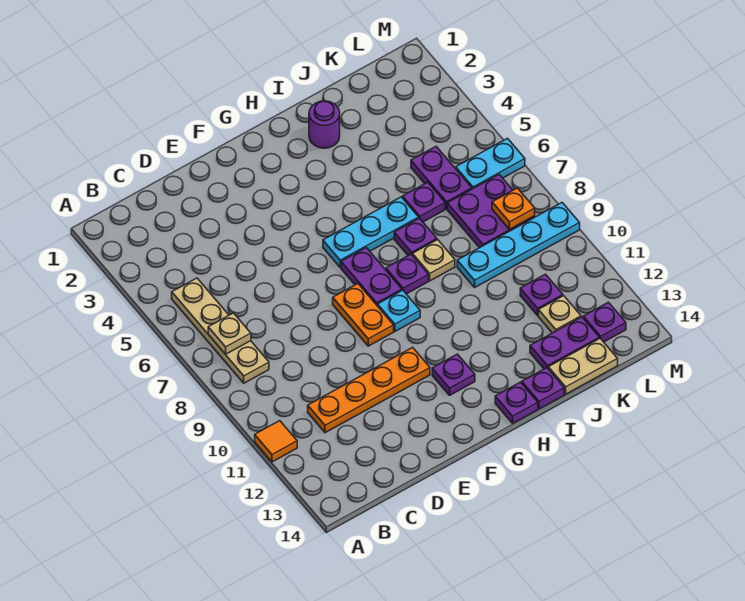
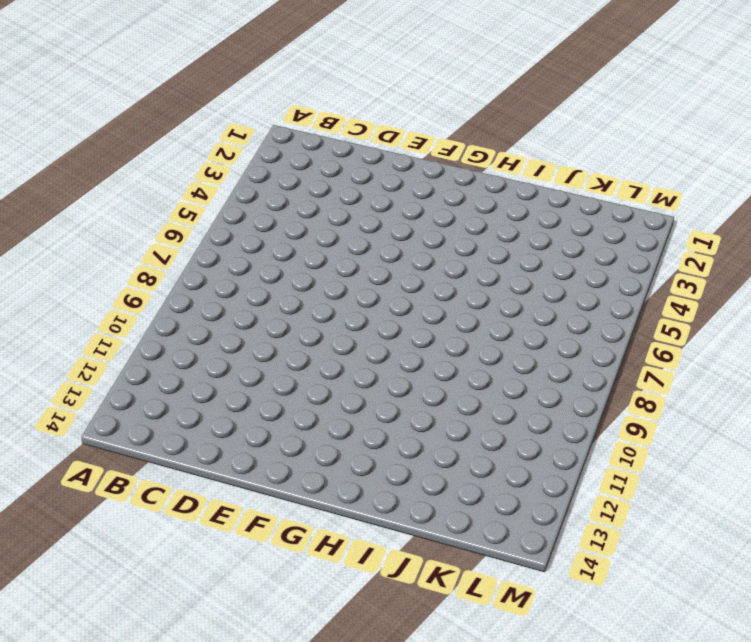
none -> orange tile A11 level 1
none -> tan plate B5:B8 level 1
none -> orange plate C11:F11 level 1

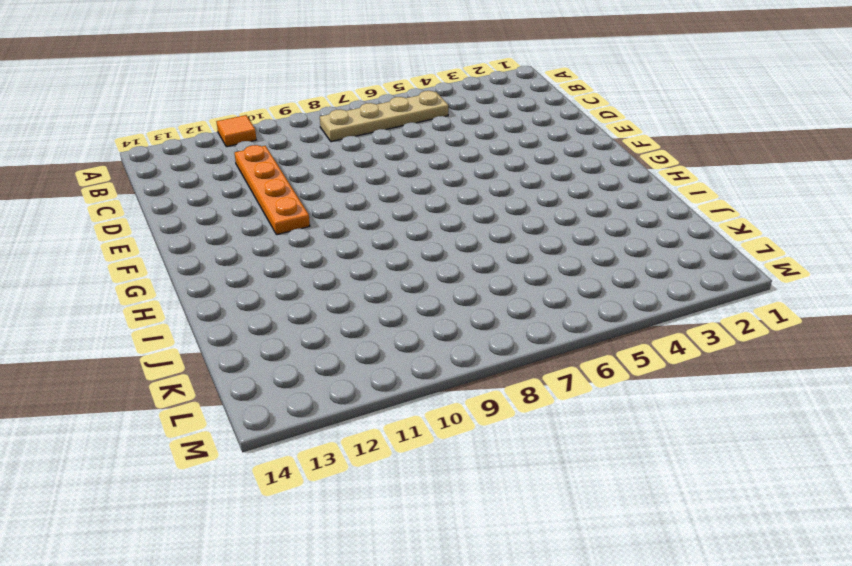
none -> orange plate F8:F9 level 1
none -> cyan plate G6:I6 level 1
none -> purple plate G7:G8 level 1

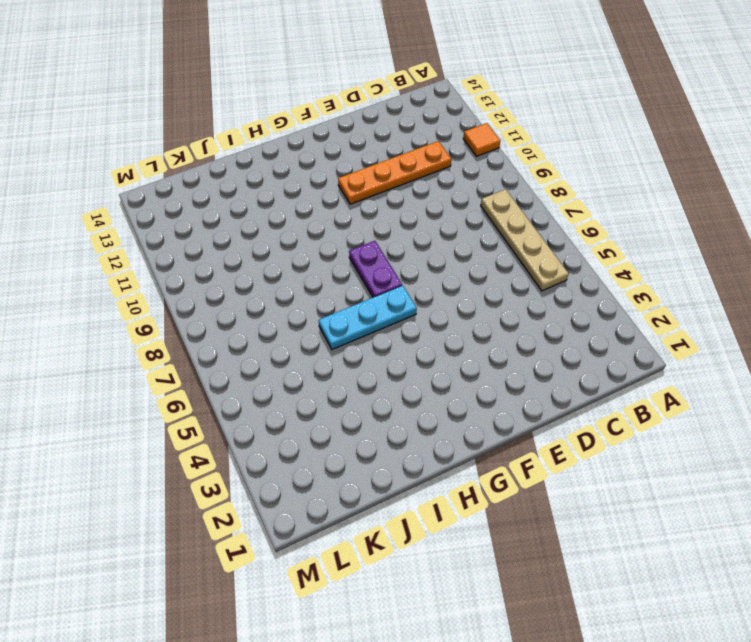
none -> orange plate F8:F9 level 1
none -> cyan plate G9 level 1
none -> purple plate G12 level 1

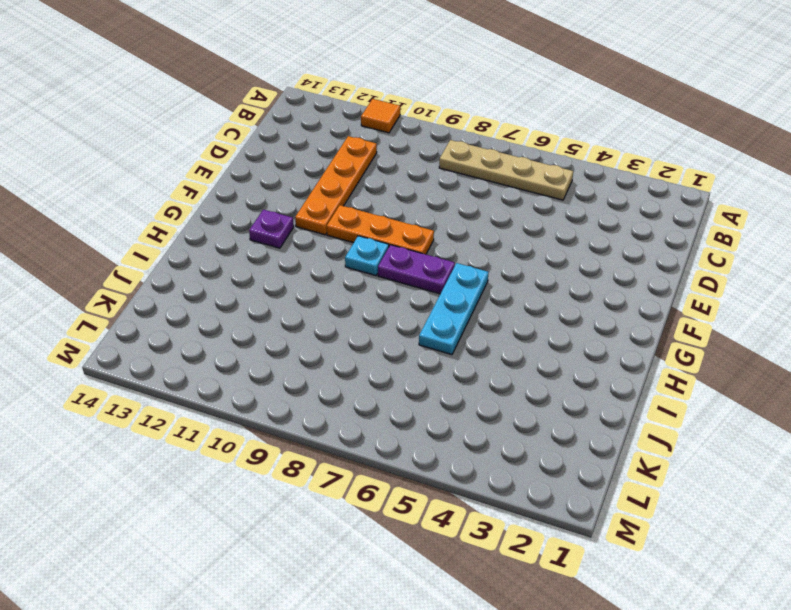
orange plate F8:F10 level 1 -> orange plate F8:F9 level 1
none -> purple plate H8 level 1
none -> purple plate H14 level 1
none -> purple round brick I2 level 1

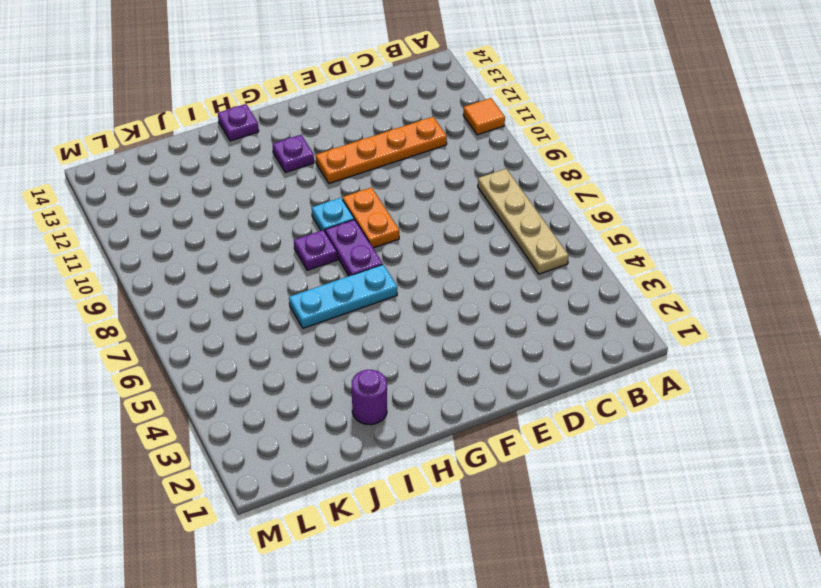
none -> purple plate I7 level 1
none -> tan plate I8 level 1
none -> purple plate I14 level 1

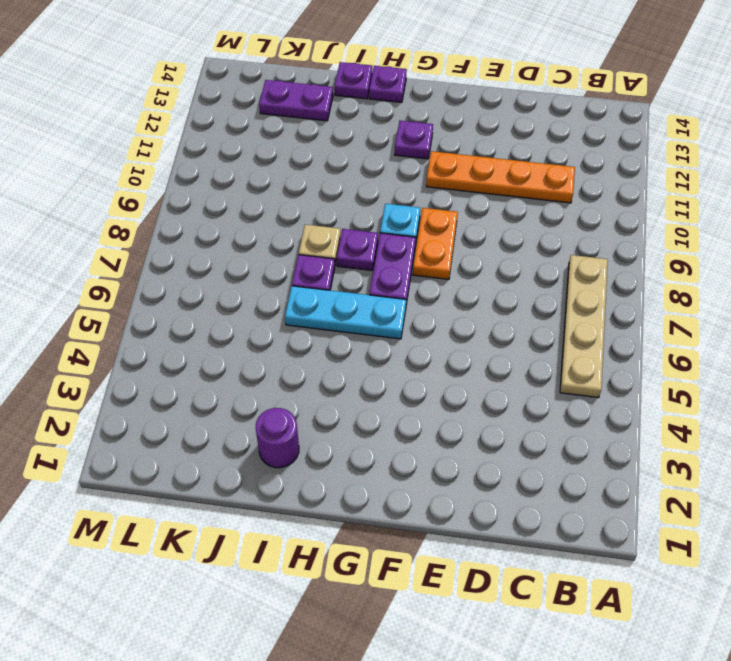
none -> orange tile A11 level 1
none -> purple plate J6 level 1
none -> cyan plate J9:M9 level 1

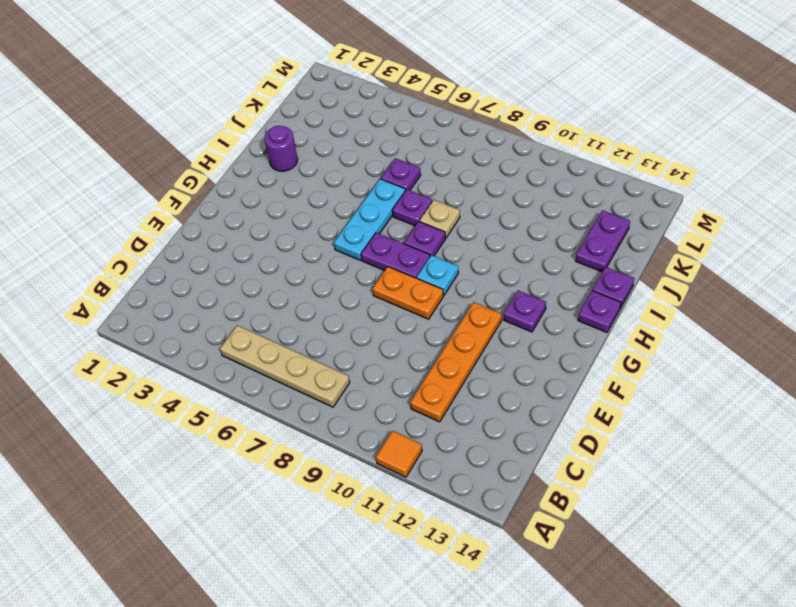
none -> cyan plate J9:M9 level 1
none -> tan plate J14:K14 level 1
none -> purple plate K5:K6 level 1

